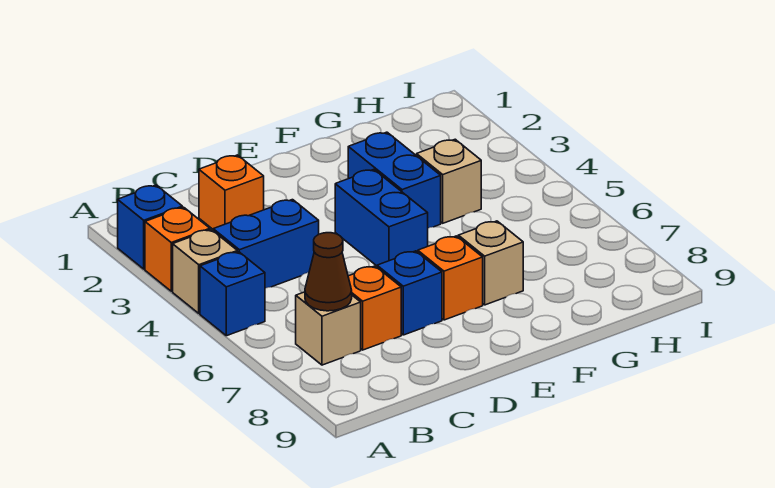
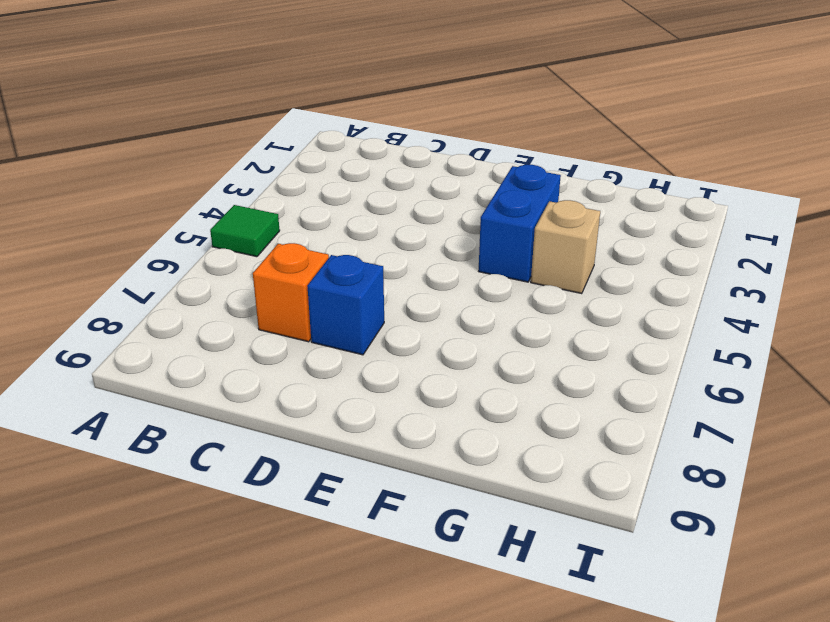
green tile A5 level 1 -> blue brick A5 level 1
none -> blue brick A2 level 1
none -> orange brick A3 level 1
none -> tan brick A4 level 1

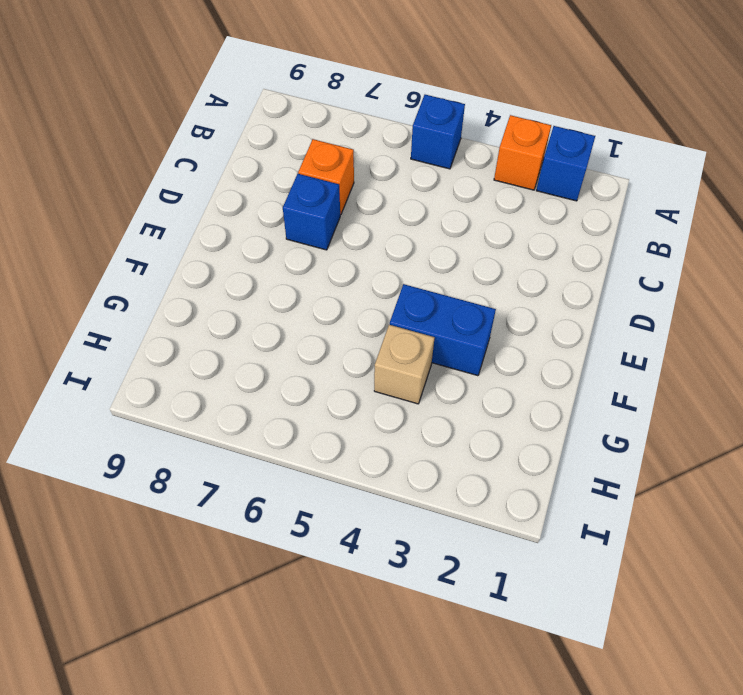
none -> tan brick A4 level 1
none -> blue brick B4:C4 level 1
none -> tan brick B7 level 1

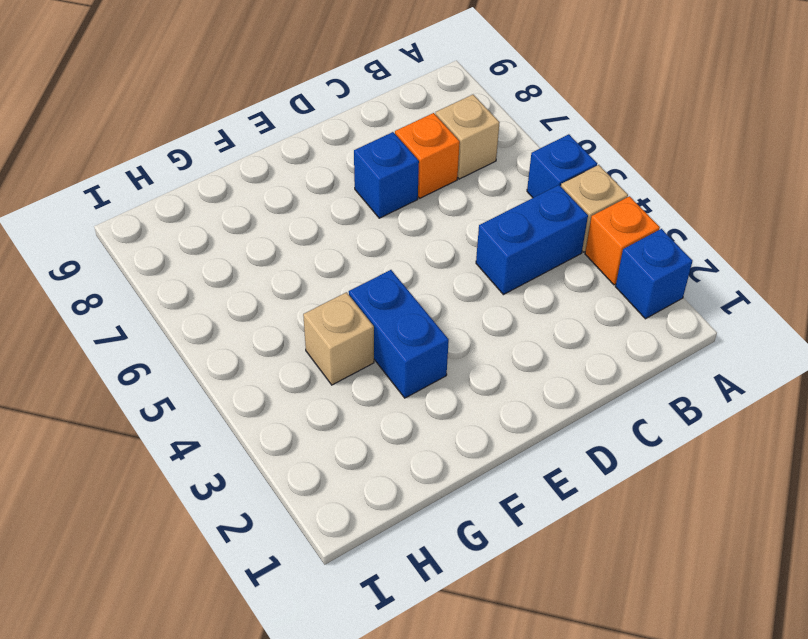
none -> orange brick C2 level 1
none -> blue brick E4:E5 level 1
none -> orange brick E7 level 1

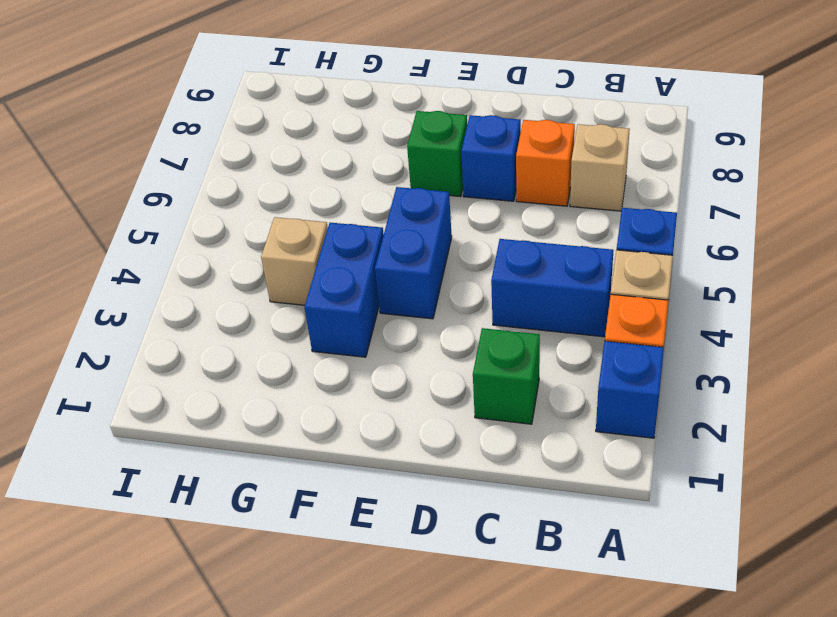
green brick C2 level 1 -> orange brick C2 level 1
green brick E7 level 1 -> orange brick E7 level 1
none -> tan brick F7 level 1
none -> brown cone B7 level 2

